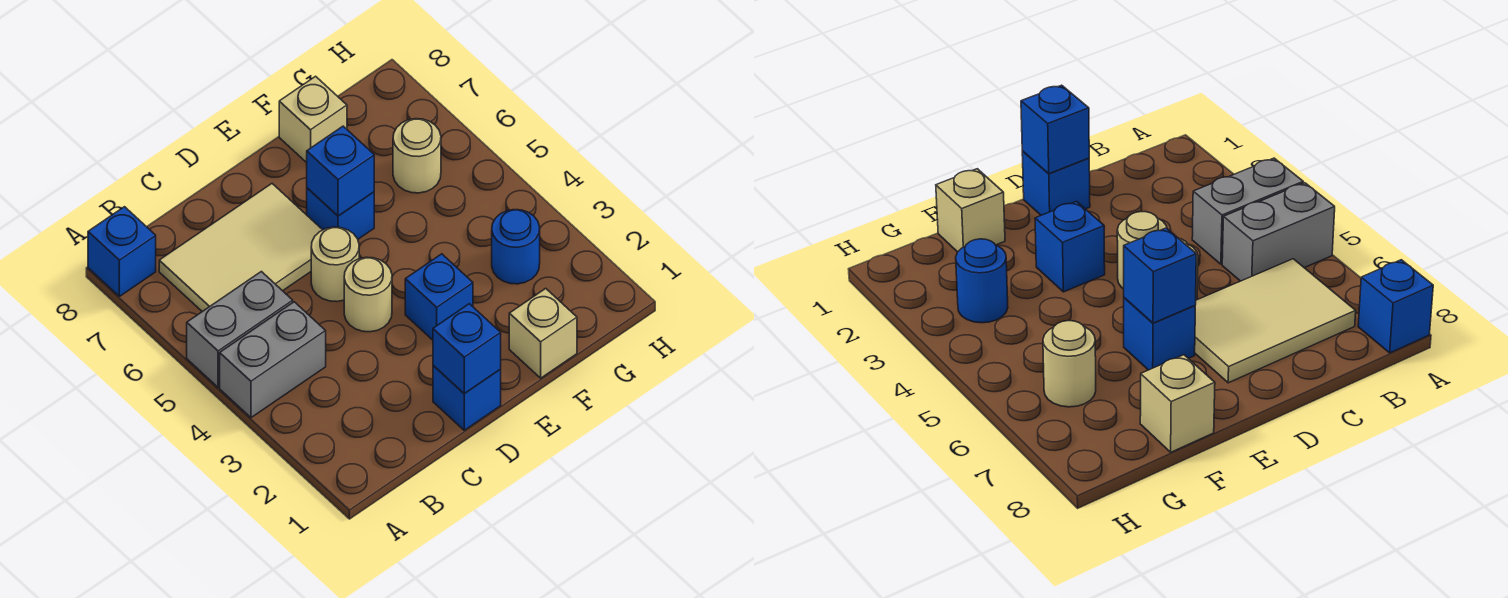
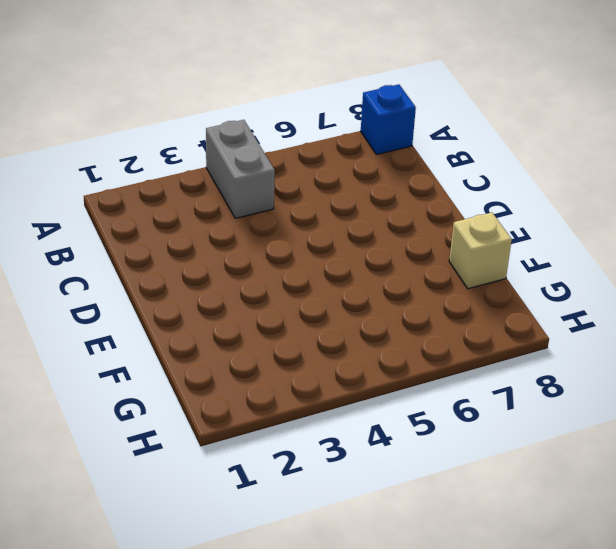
none -> grey brick A5:B5 level 1
none -> tan tile B6:D7 level 1
none -> blue brick D1 level 1

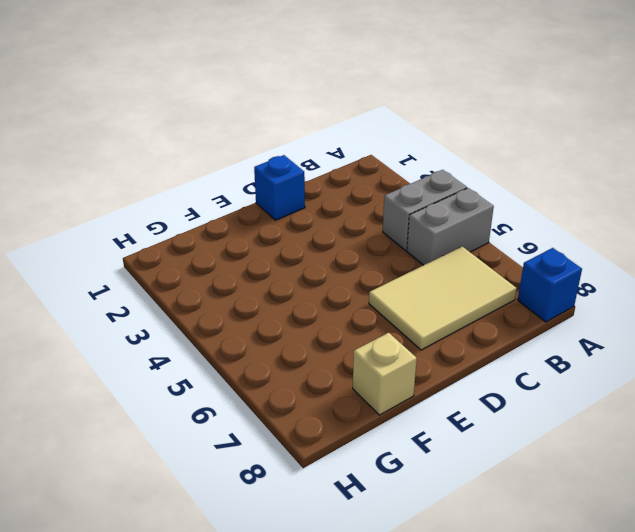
none -> tan round brick D4 level 1
none -> tan round brick D5 level 1
none -> blue brick E3 level 1

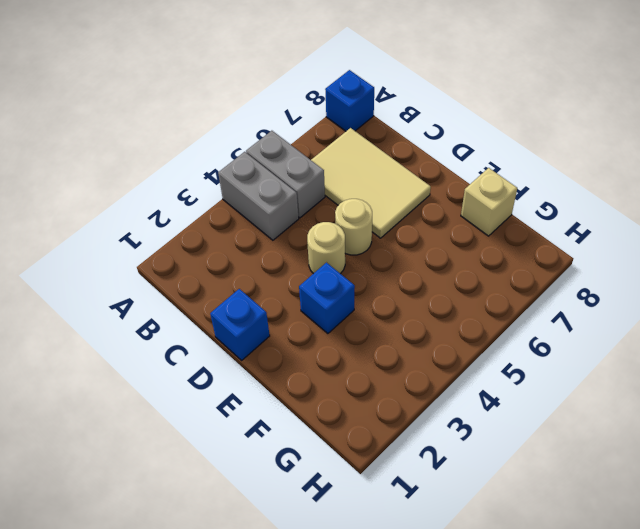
none -> blue brick E6 level 1
none -> tan brick F1 level 1
none -> blue round brick G3 level 1

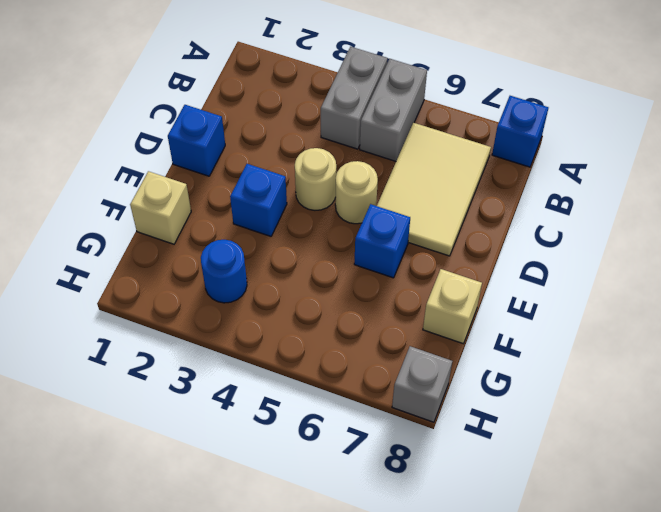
grey brick H8 level 1 -> none
none -> tan round brick G6 level 1
none -> blue brick D1 level 2
none -> blue brick E6 level 2

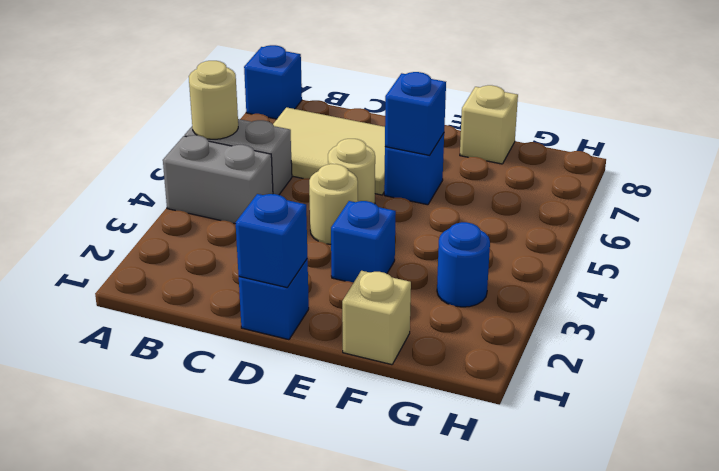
tan round brick A5 level 2 -> tan round brick G6 level 1

